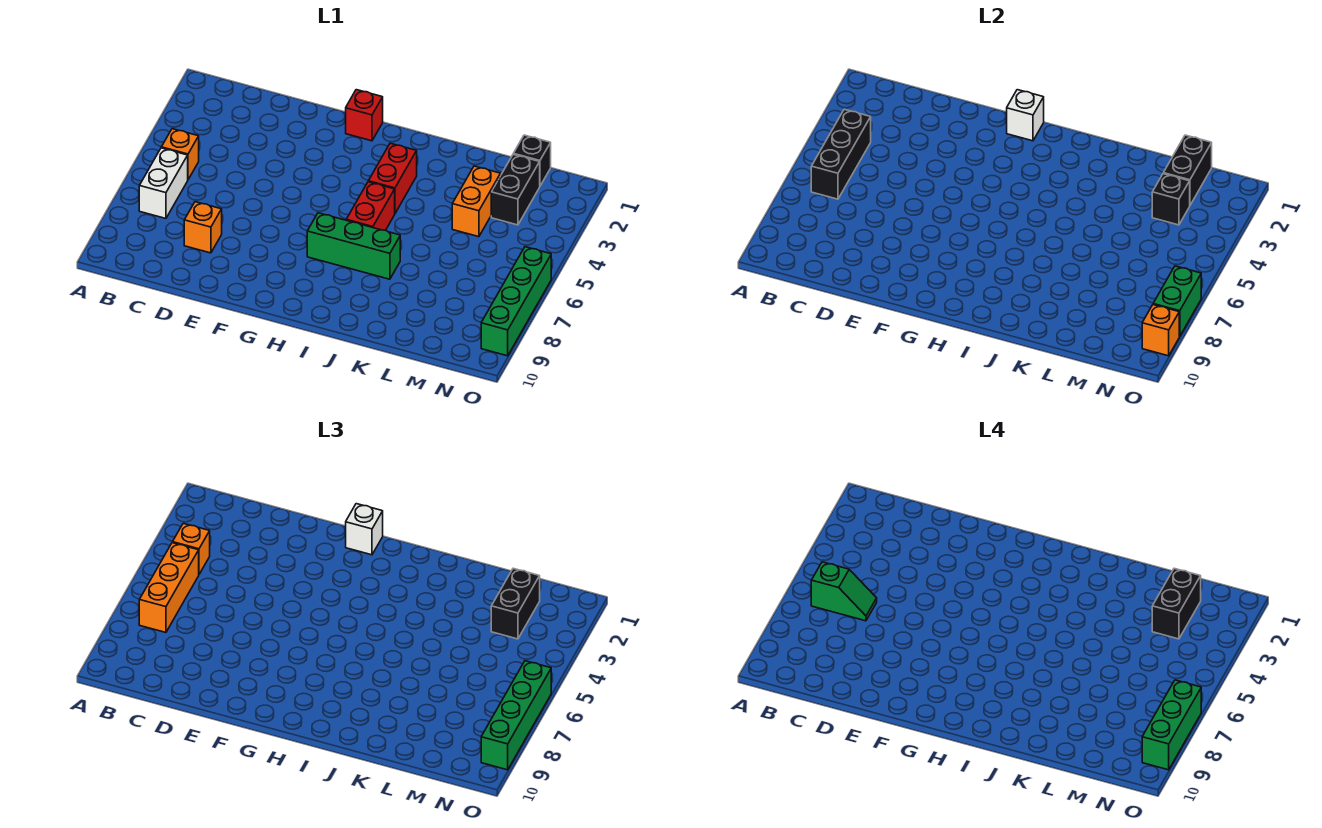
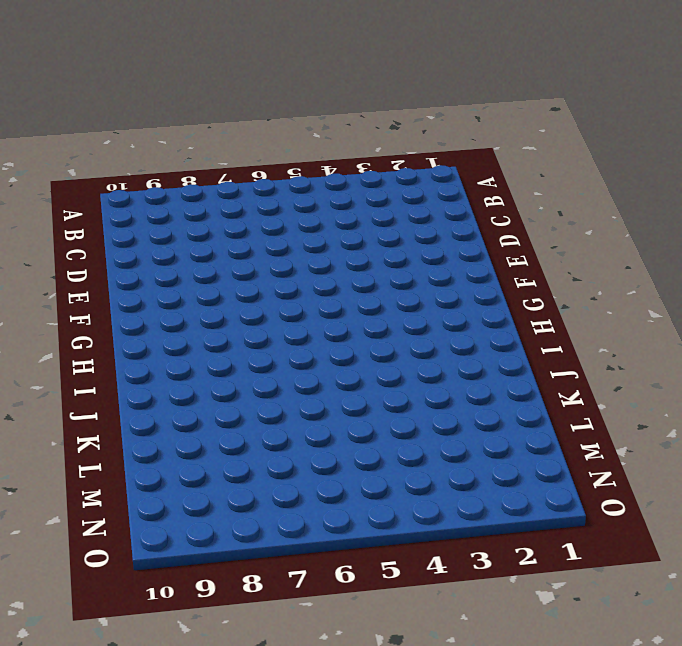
none -> orange brick B5 level 1
none -> white brick B6:B7 level 1
none -> orange brick D8 level 1

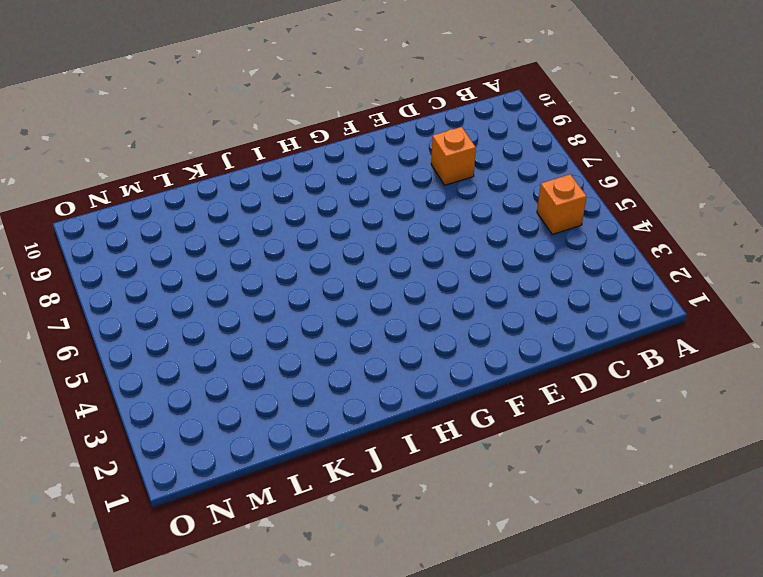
none -> white brick B6:B7 level 1
none -> red brick G1 level 1
none -> green brick H7:J7 level 1

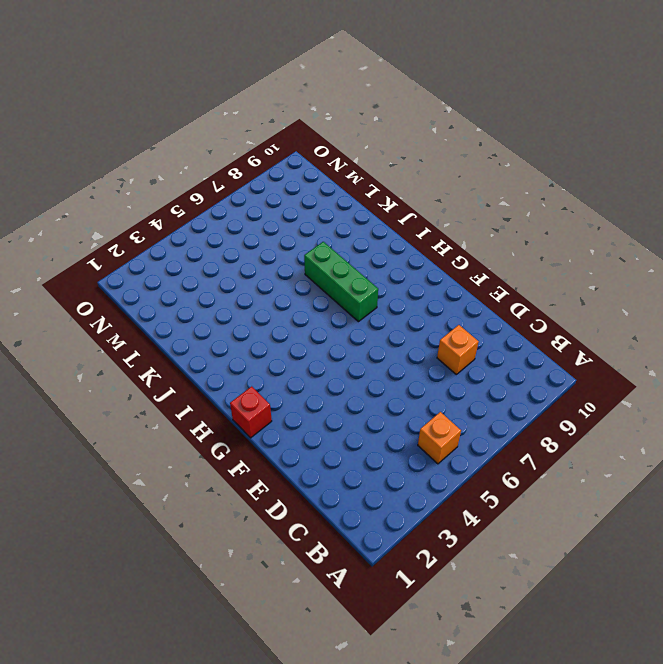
none -> white brick B6:B7 level 1
none -> red brick I3:I4 level 1
none -> red brick I5:I6 level 1

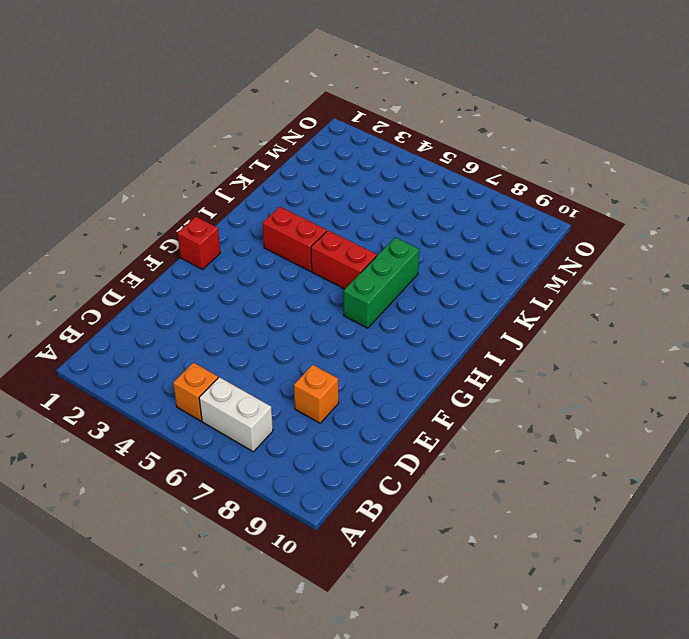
none -> orange brick L3:L4 level 1
none -> black brick M1 level 1
none -> black brick M2:M3 level 1

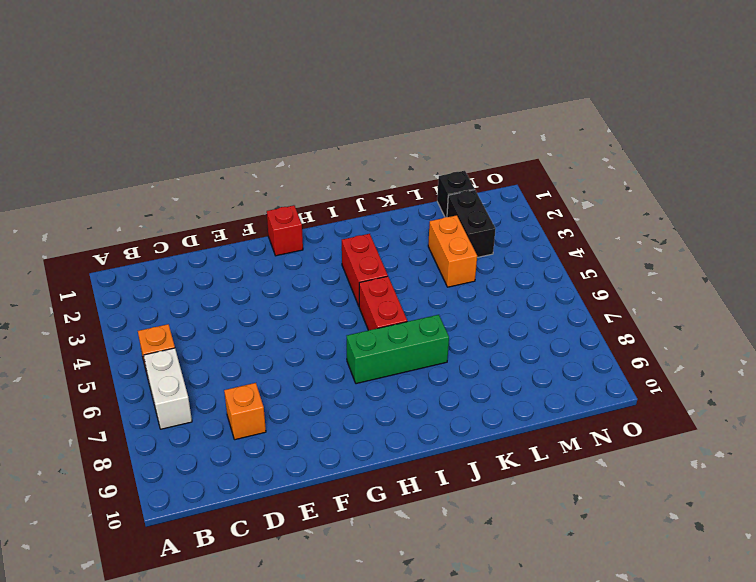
none -> green brick O6:O9 level 1
none -> black brick B4:B6 level 2
none -> white brick G1 level 2

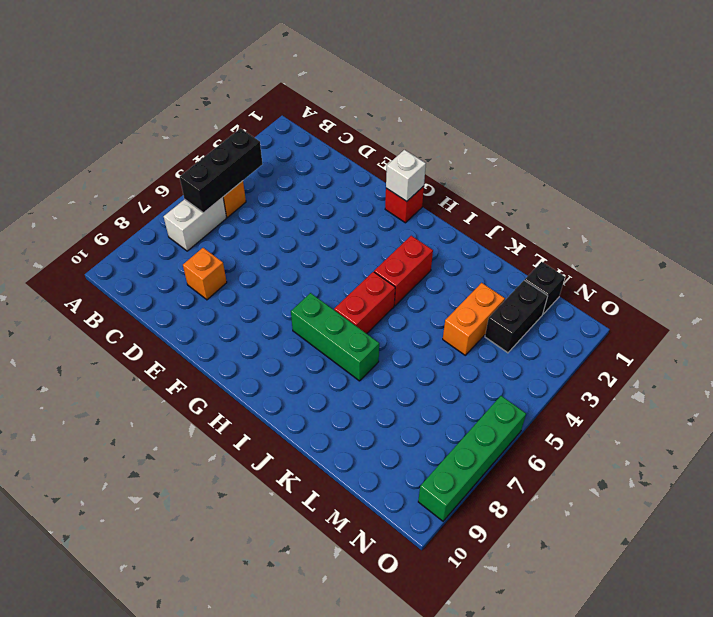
none -> black brick M1:M2 level 2
none -> black brick M3 level 2
none -> green brick O7:O8 level 2

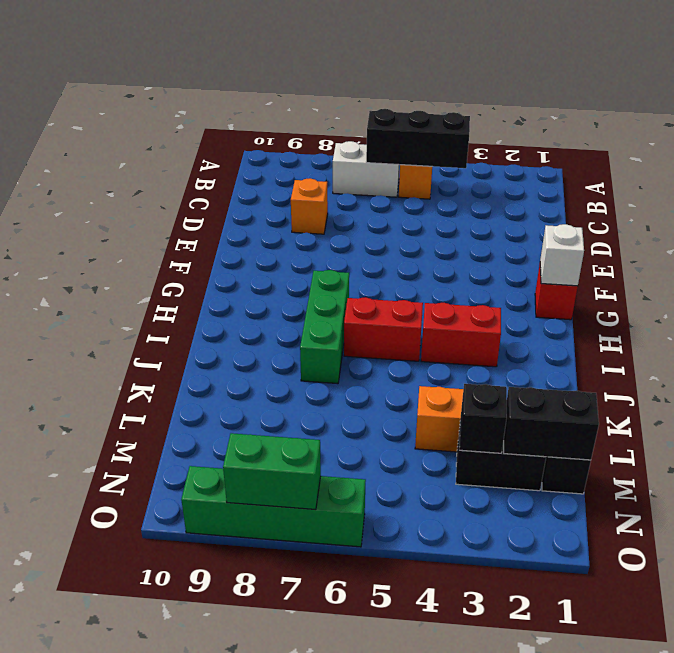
none -> orange brick O9 level 2
none -> orange brick B4 level 3
none -> orange brick B5:B7 level 3

